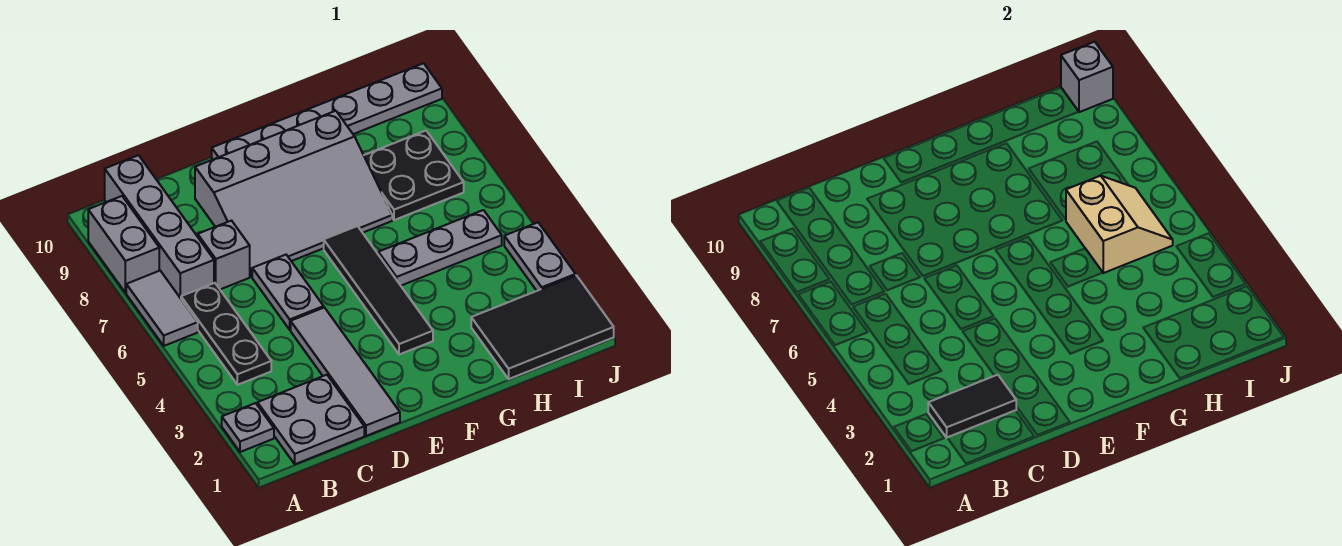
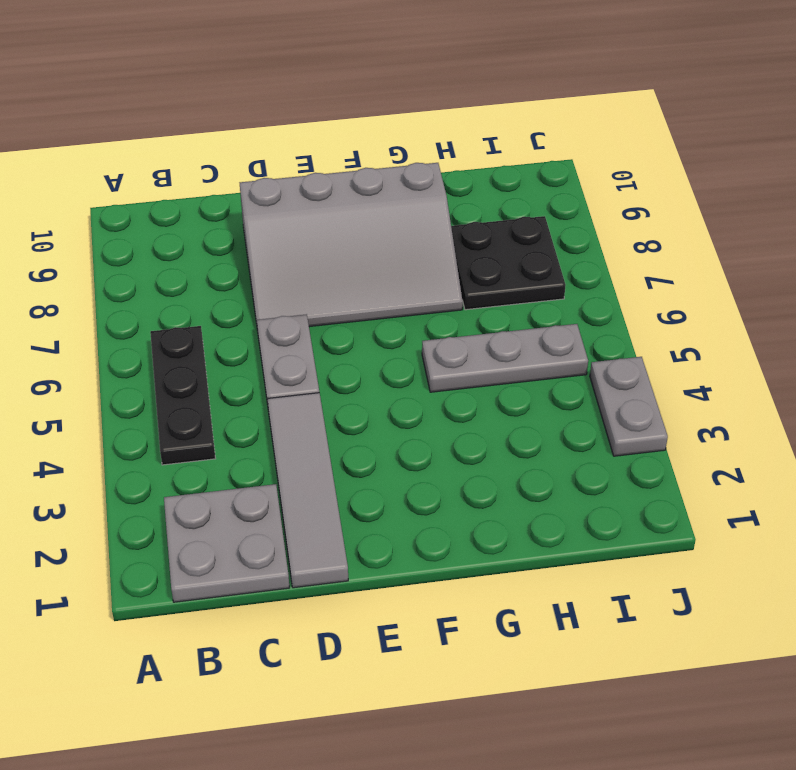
none -> grey plate A2 level 1
none -> grey tile A6:A7 level 1
none -> grey brick A8:A9 level 1

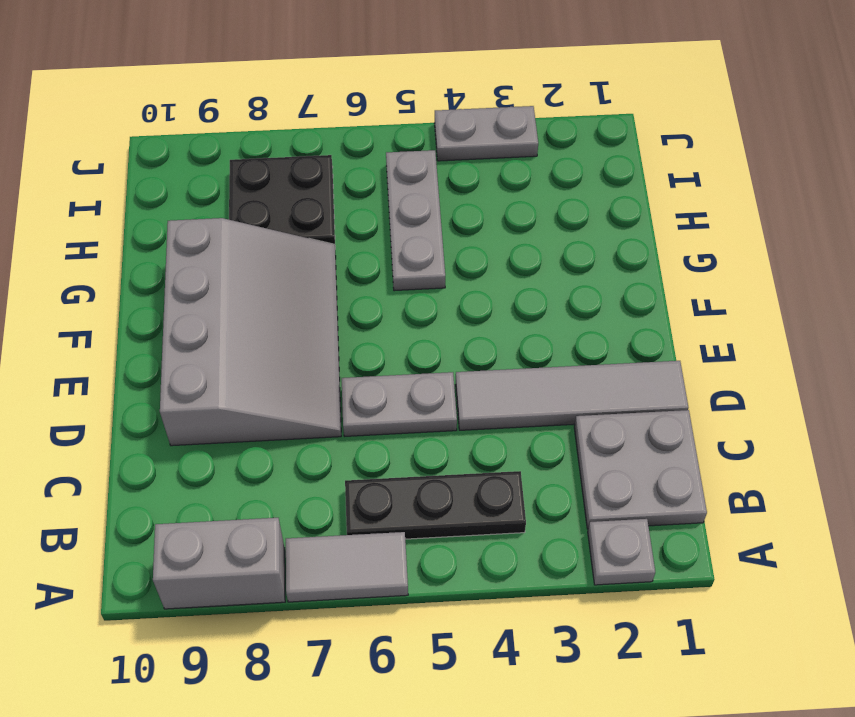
none -> grey brick B7:B10 level 1
none -> grey brick C7 level 1
none -> grey plate E10:J10 level 1

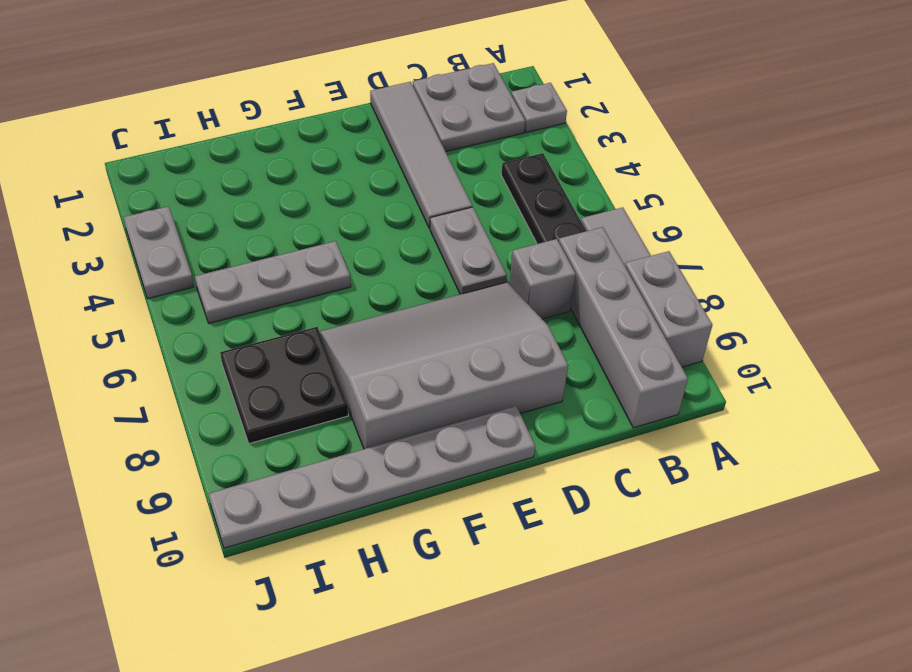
none -> black tile F3:F6 level 1
none -> black tile H1:J2 level 1
none -> black tile B2:C2 level 2

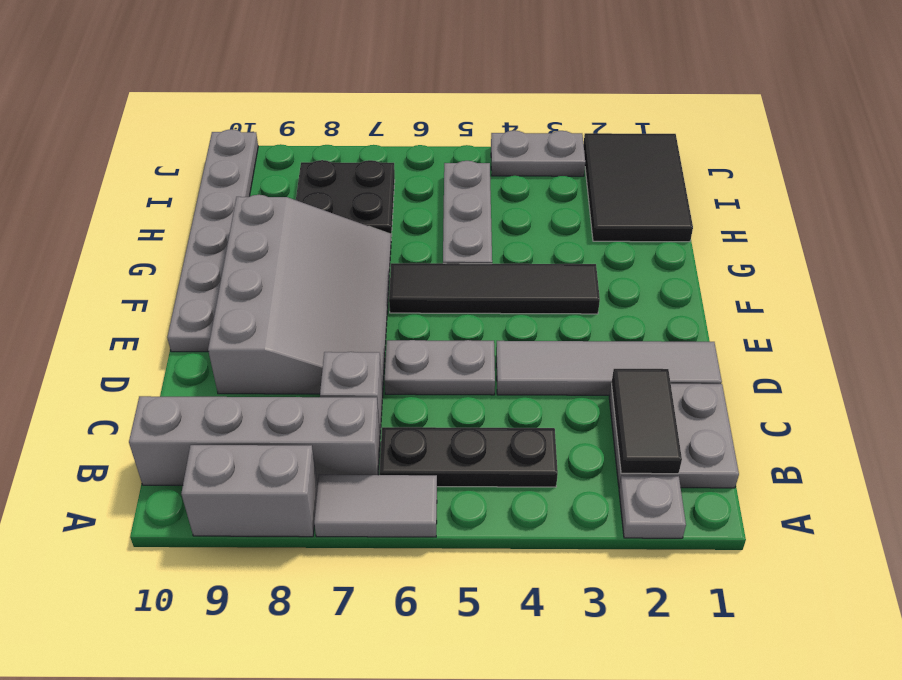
none -> tan slope H5:I6 level 2 top H
none -> grey brick J10 level 2

